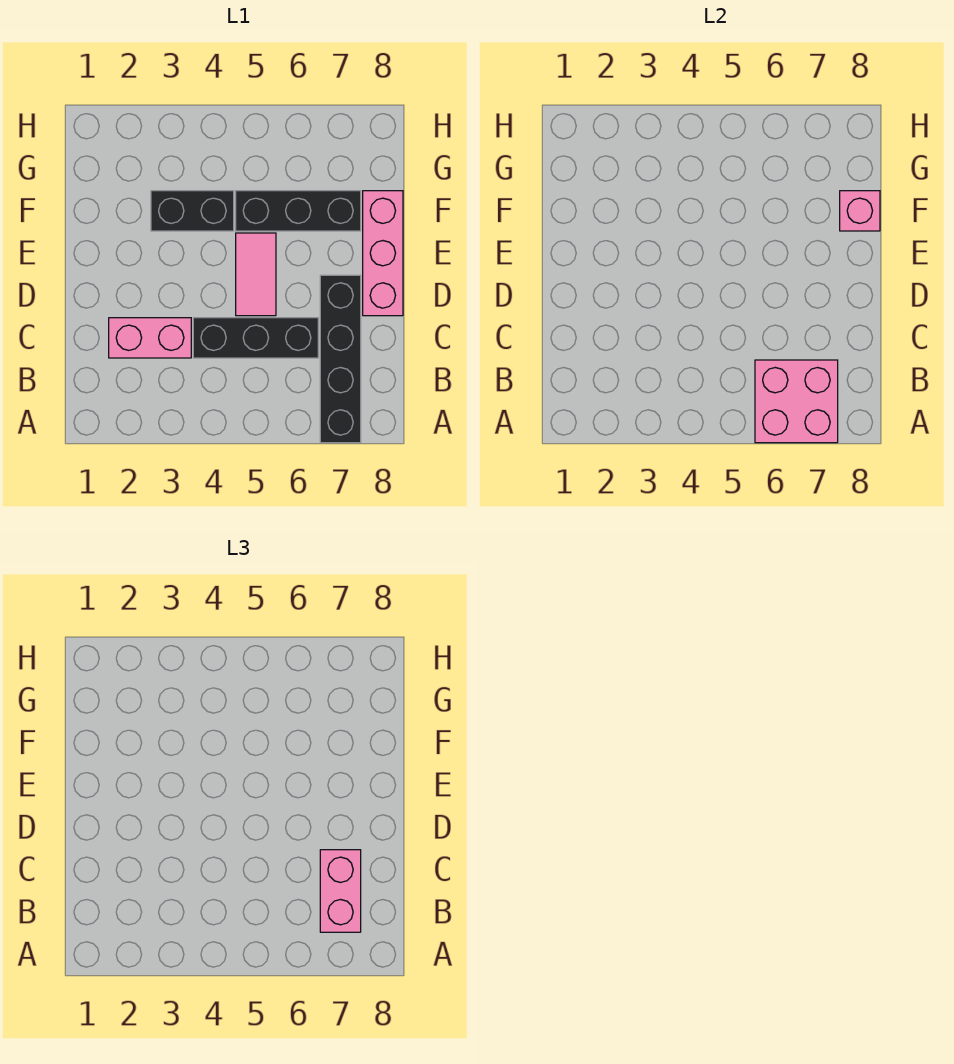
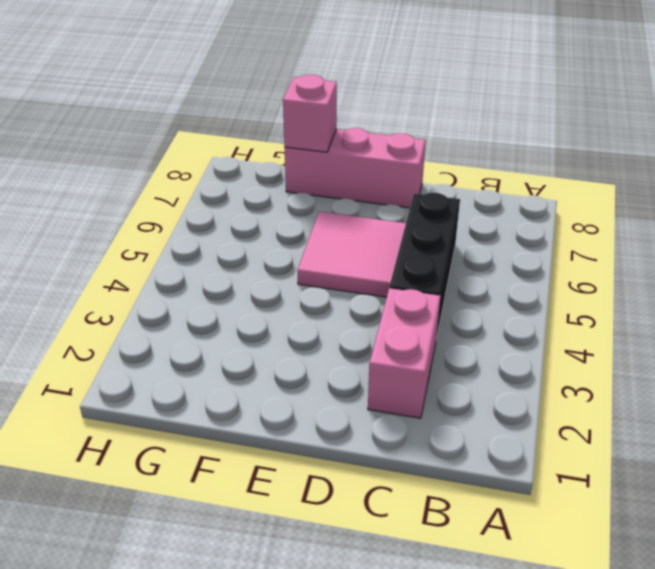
pink tile D5:E6 level 1 -> pink tile D5:E5 level 1
none -> black brick A7:D7 level 1
none -> black brick F3:F4 level 1

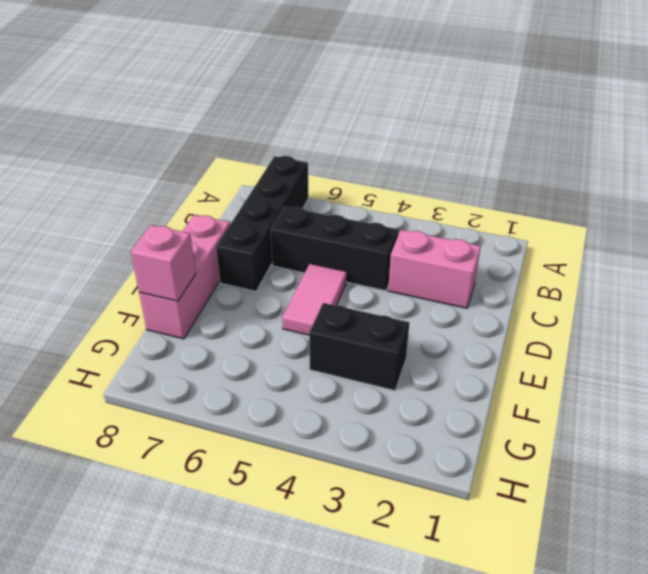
none -> black brick F5:F7 level 1
none -> pink brick A6:B7 level 2

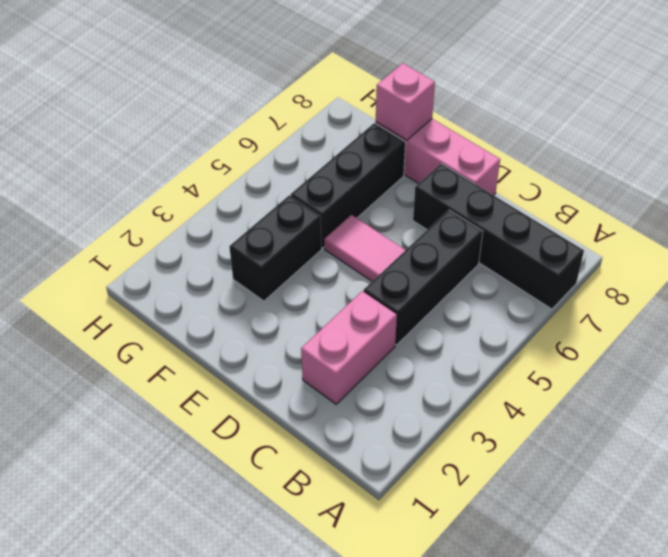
none -> pink brick A6:B7 level 2
none -> pink brick B7:C7 level 3

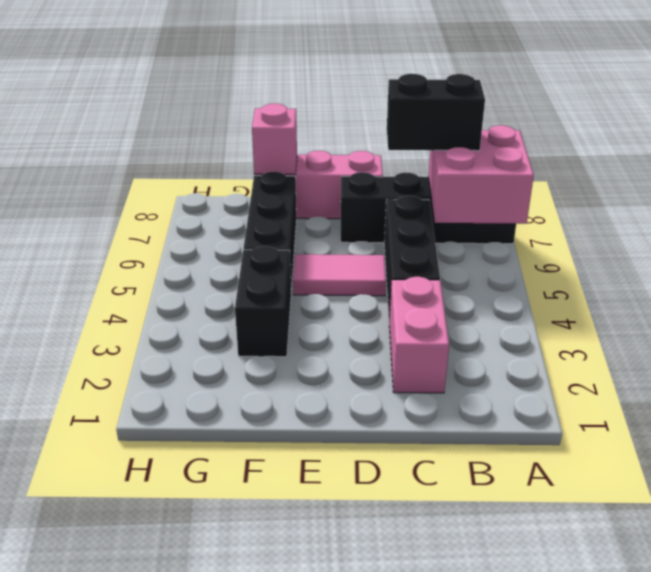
black brick B7:C7 level 3 -> pink brick B7:C7 level 3

